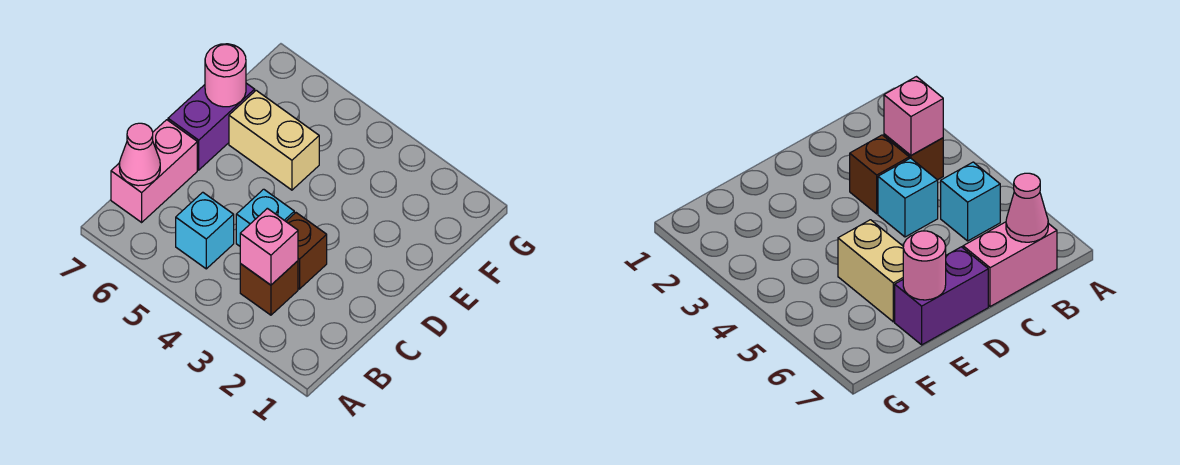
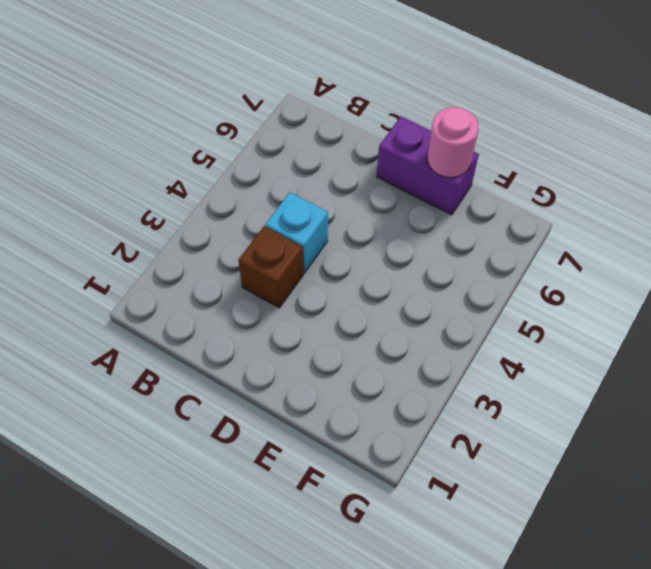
none -> brown brick B3 level 1
none -> cyan brick B5 level 1

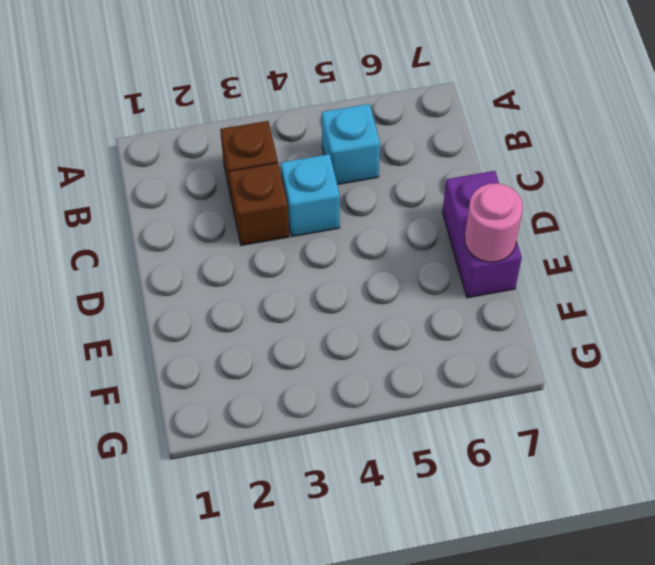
none -> pink brick B7:C7 level 1
none -> tan brick E5:E6 level 1

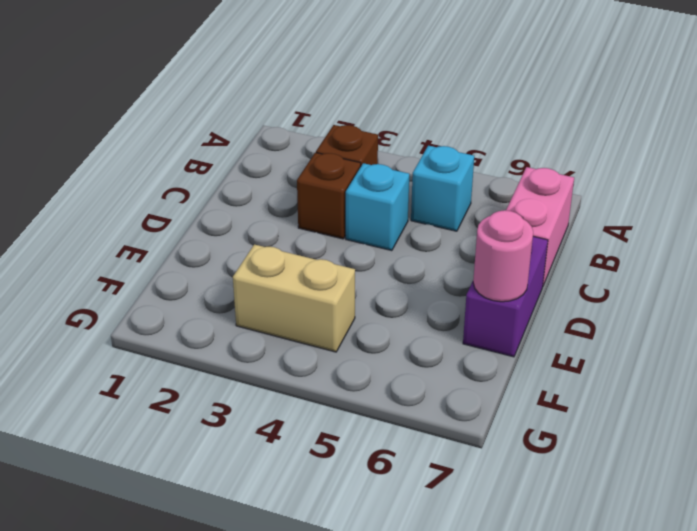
tan brick F3:F4 level 1 -> tan brick E5:E6 level 1
none -> pink brick B3 level 2
none -> pink cone B7 level 2

